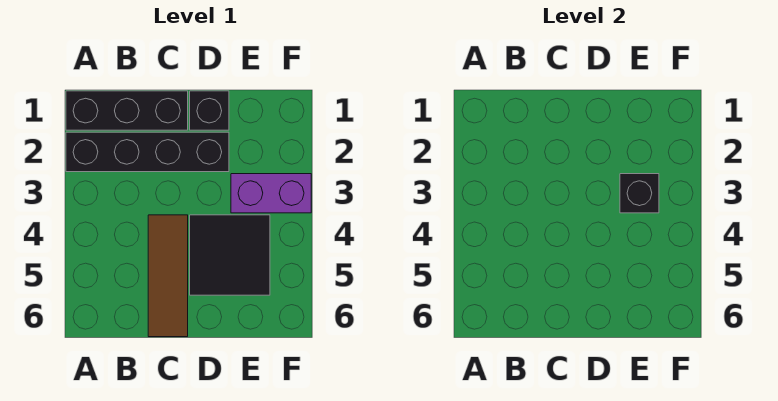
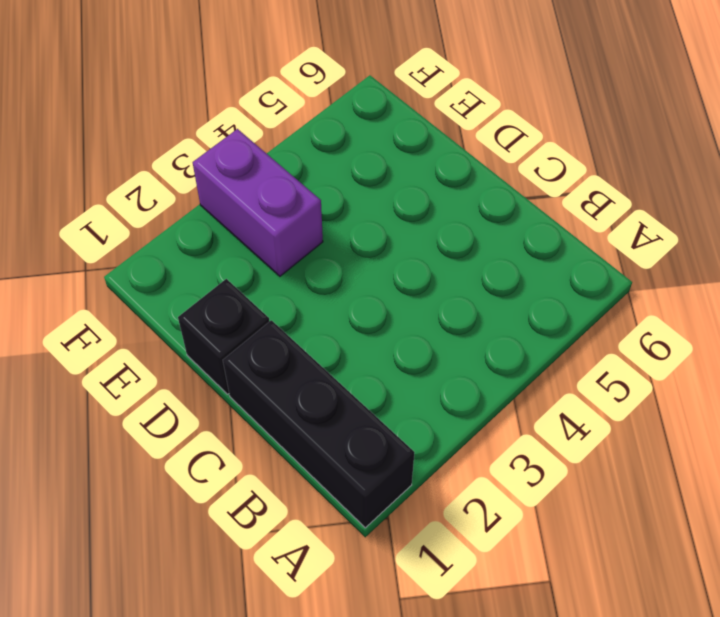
none -> black brick A2:D2 level 1
none -> brown tile C4:C6 level 1

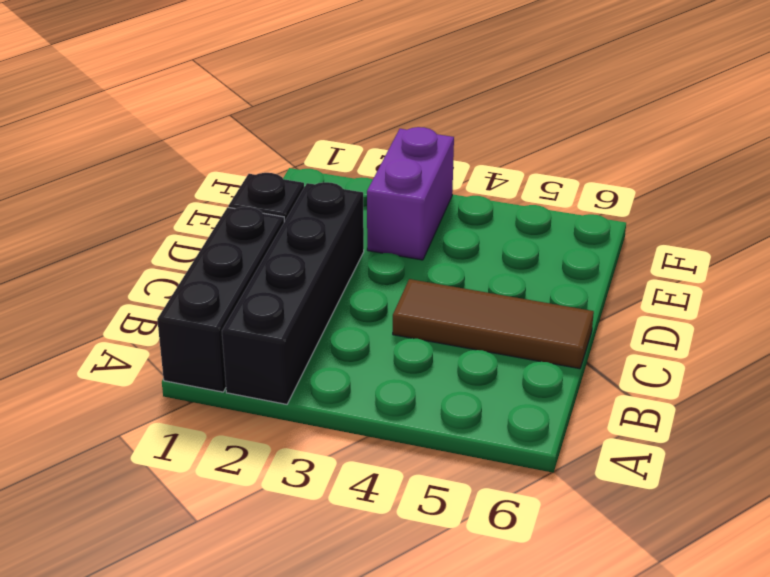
none -> black tile D4:E5 level 1
none -> black brick E3 level 2

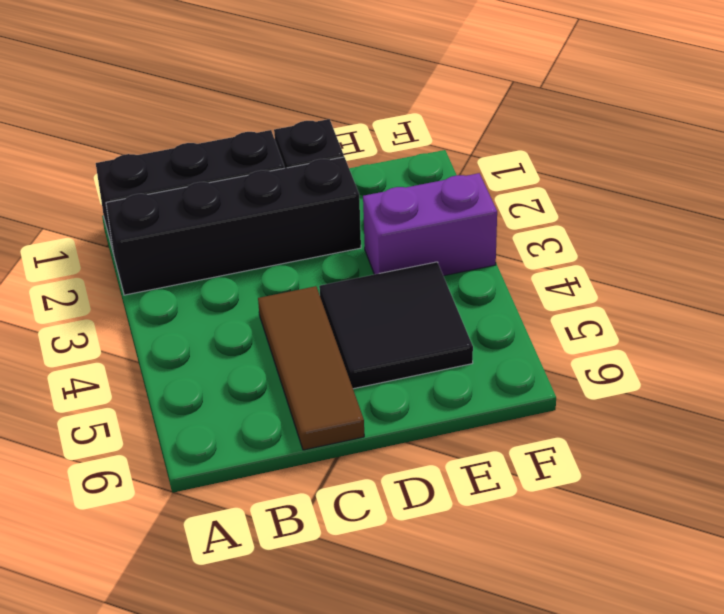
none -> black brick E3 level 2

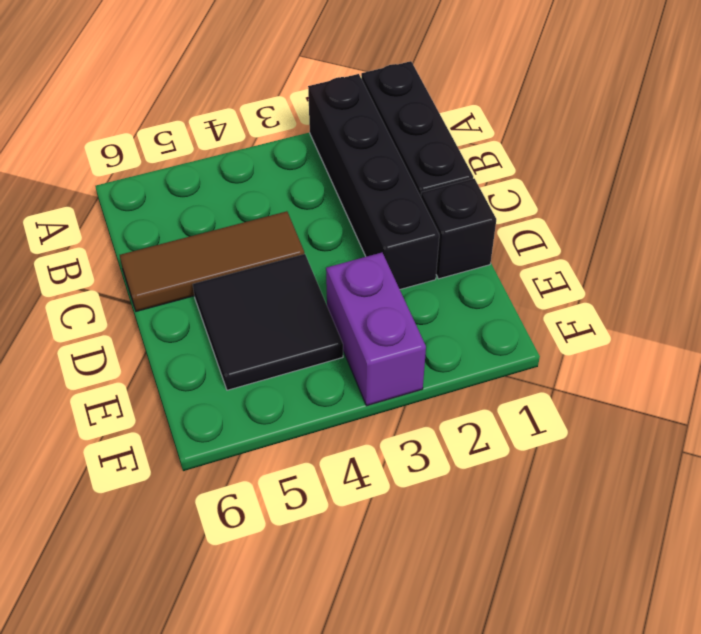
none -> black brick E3 level 2

